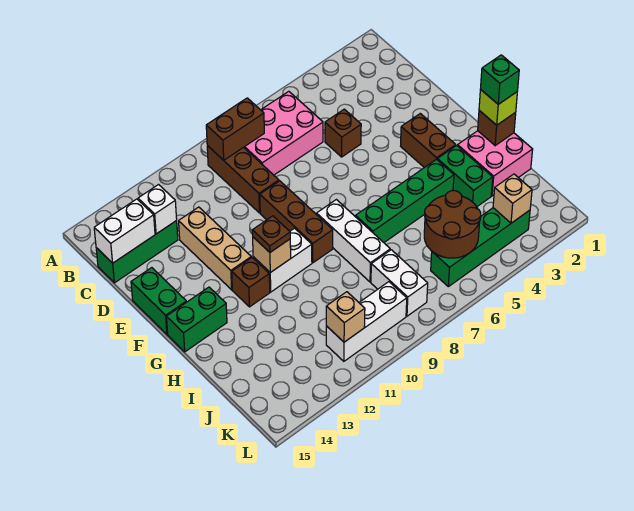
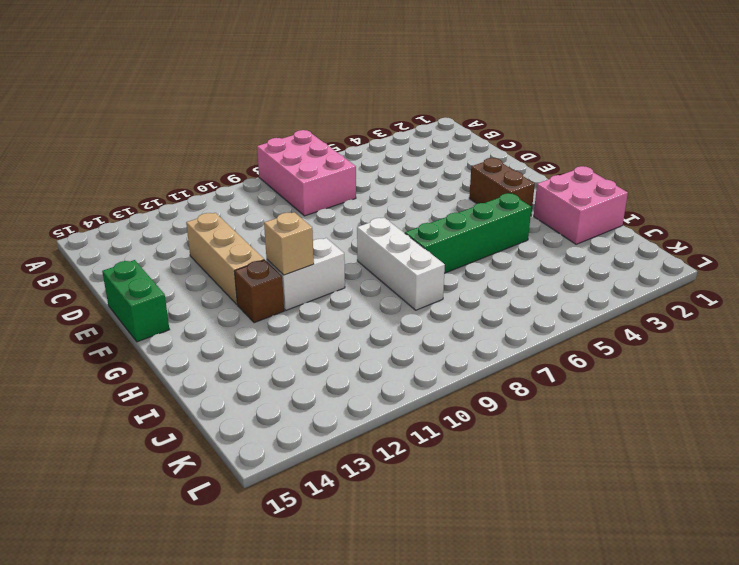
pink brick A7:C8 level 1 -> pink brick B6:C8 level 1
none -> brown brick B9:D9 level 1
none -> green brick C13:C15 level 1
none -> brown brick D5 level 1

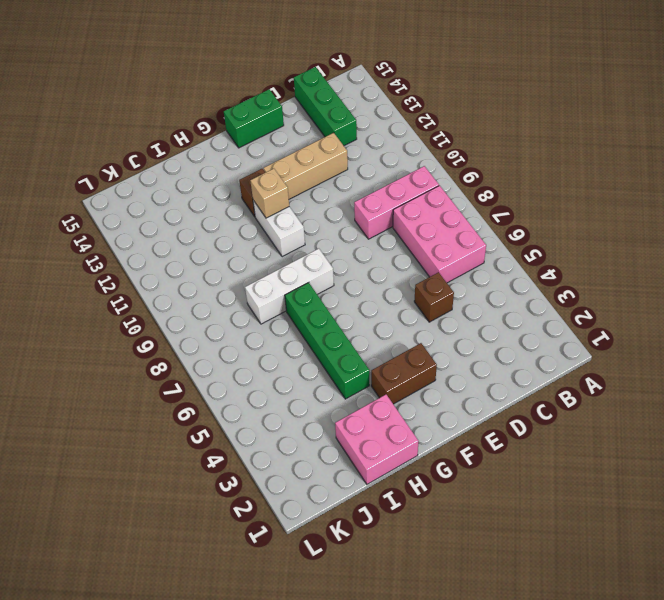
pink brick B9:D9 level 1 -> brown brick B9:D9 level 1
none -> brown brick E9:G9 level 1
none -> green brick G14:G15 level 1
none -> green brick H3:I3 level 1

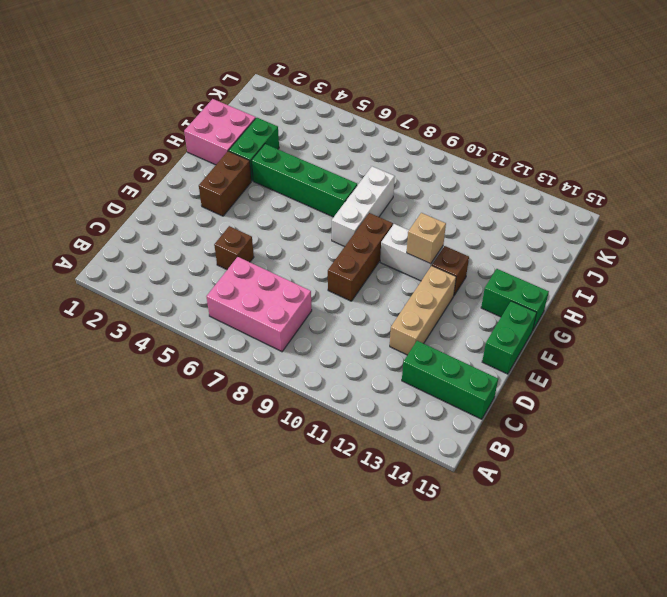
none -> brown brick B9:D9 level 1
none -> white brick J8:K8 level 1
none -> green brick K3:K6 level 1

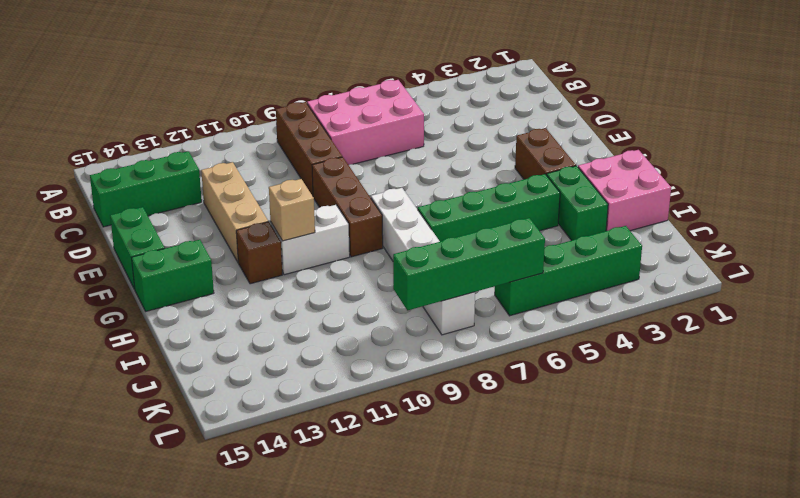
green brick K6:K9 level 2 -> brown round brick J5:K6 level 2
none -> brown brick D5 level 1
none -> white brick K9:K11 level 1
none -> brown brick B8:B9 level 2

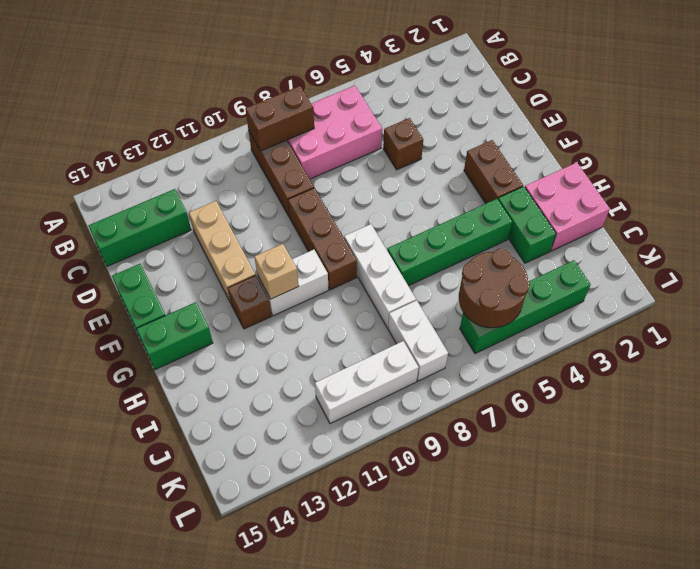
none -> white brick C13 level 2
none -> white brick C14:C15 level 2
none -> brown brick H1 level 2

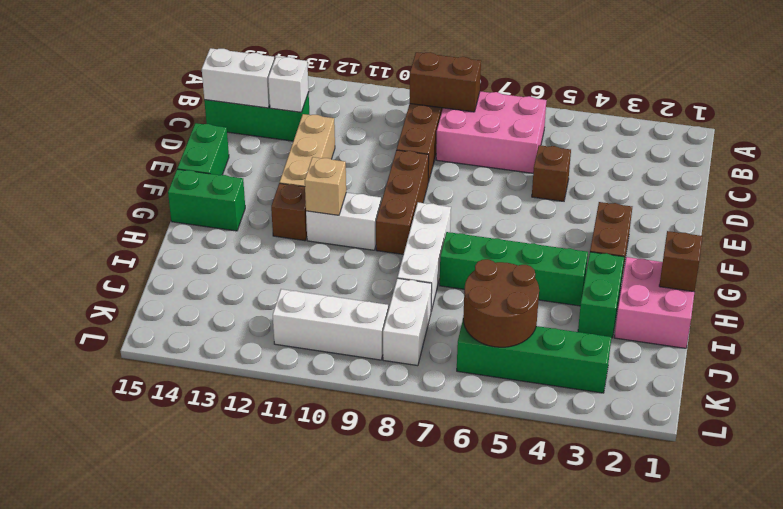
none -> tan brick K3 level 2
none -> tan brick K11 level 2
none -> brown plate G11 level 3

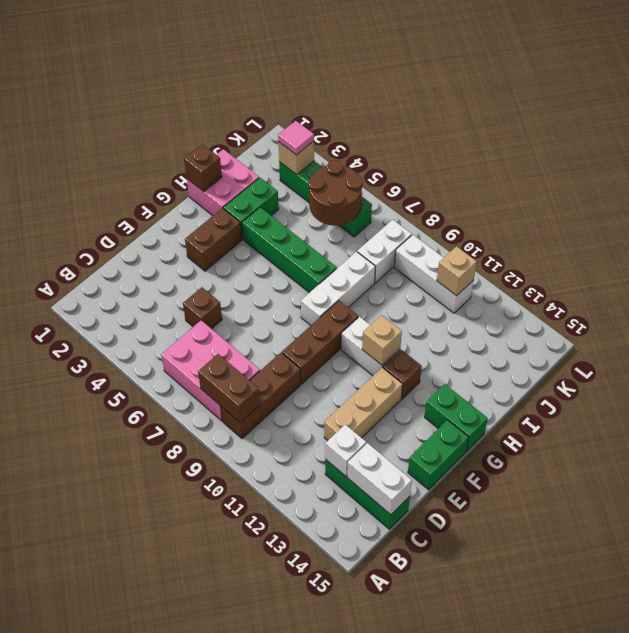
pink tile K3 level 3 -> none
none -> brown plate G11 level 3
none -> lime brick H1 level 3
none -> green brick H1 level 4

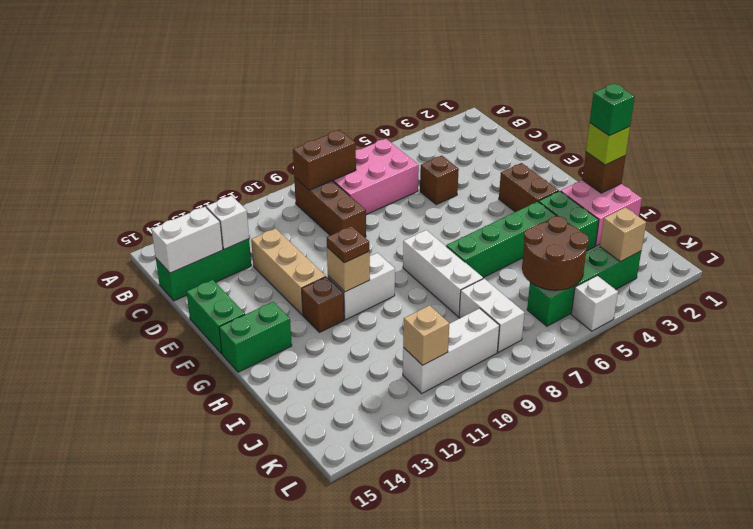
white brick L5 level 1 -> none
none -> brown brick E9:G9 level 1

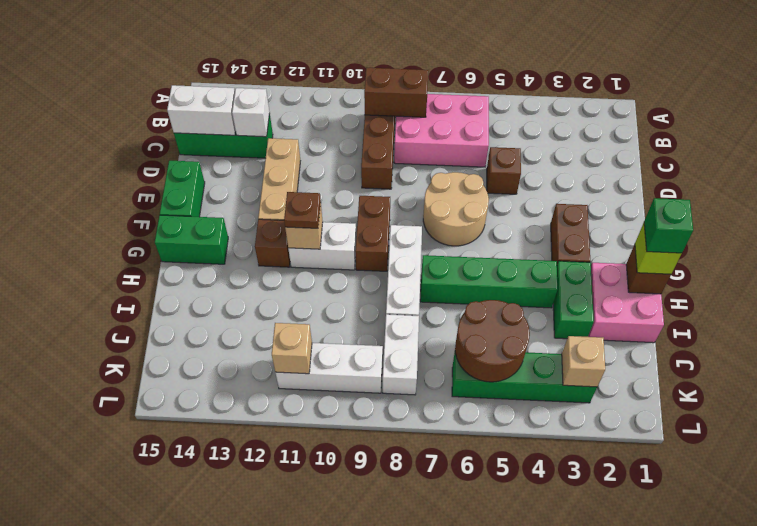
tan round brick E6:F7 level 1 -> none
brown brick F9:G9 level 1 -> brown brick E9:G9 level 1

